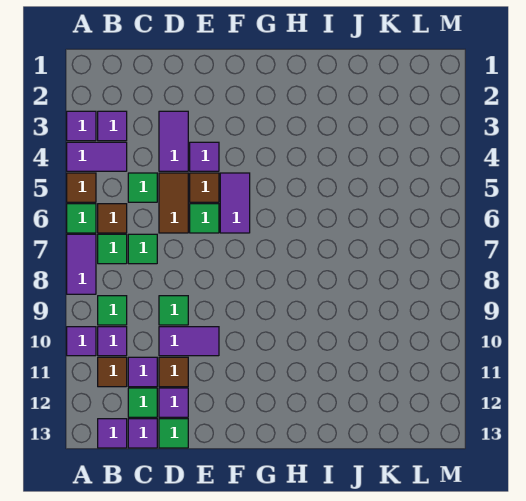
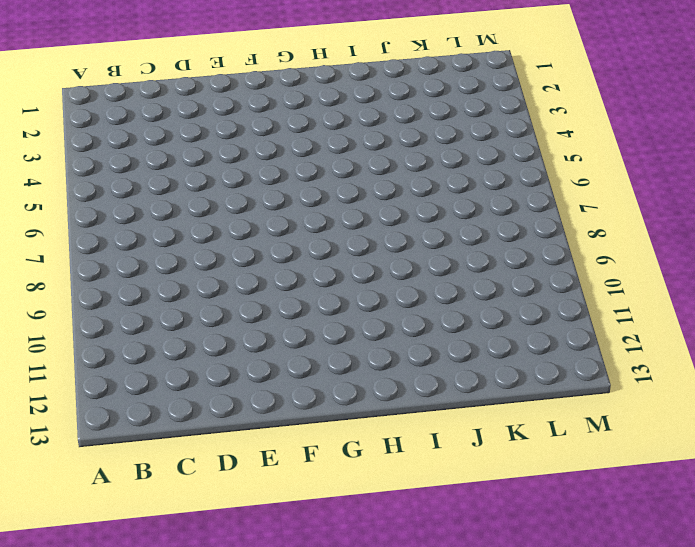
none -> purple tile A3 level 1
none -> purple tile A4:B4 level 1
none -> brown tile A5 level 1

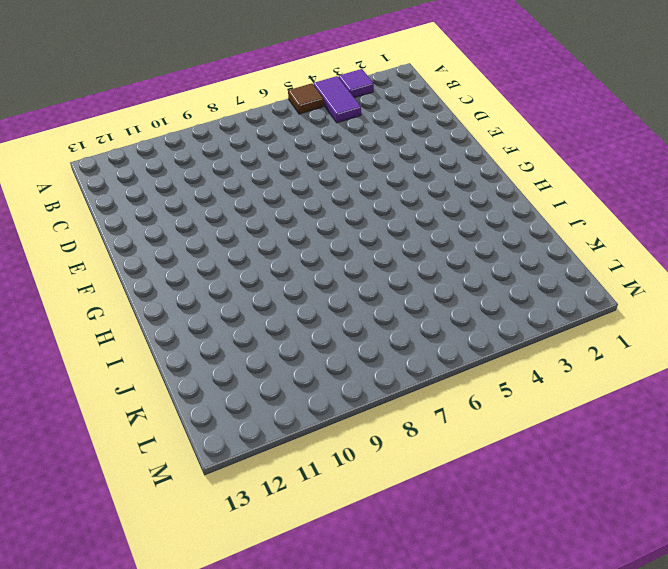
none -> green tile A6 level 1
none -> purple tile A7:A8 level 1
none -> purple tile A10 level 1

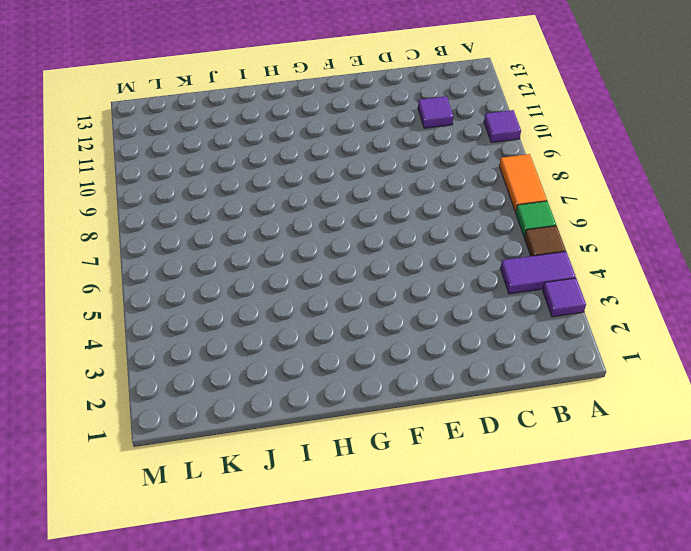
orange tile A7:A8 level 1 -> purple tile A7:A8 level 1
none -> purple tile B3 level 1
none -> brown tile B6 level 1
none -> green tile B7 level 1

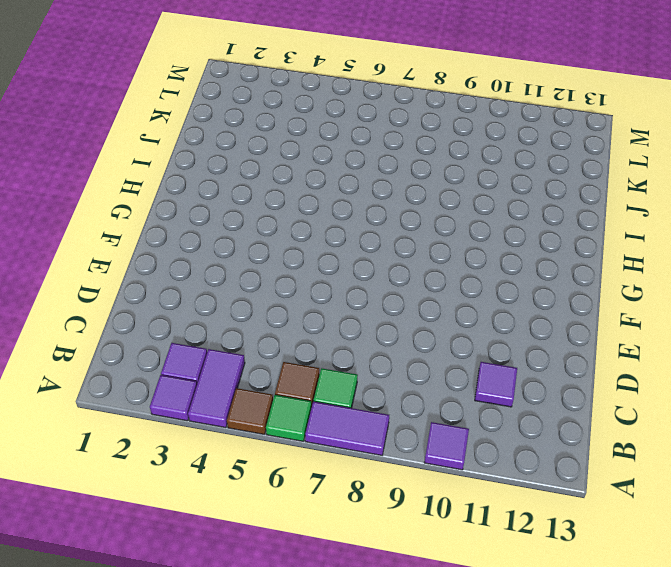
none -> green tile B9 level 1
none -> purple tile B10 level 1
none -> brown tile B11 level 1

